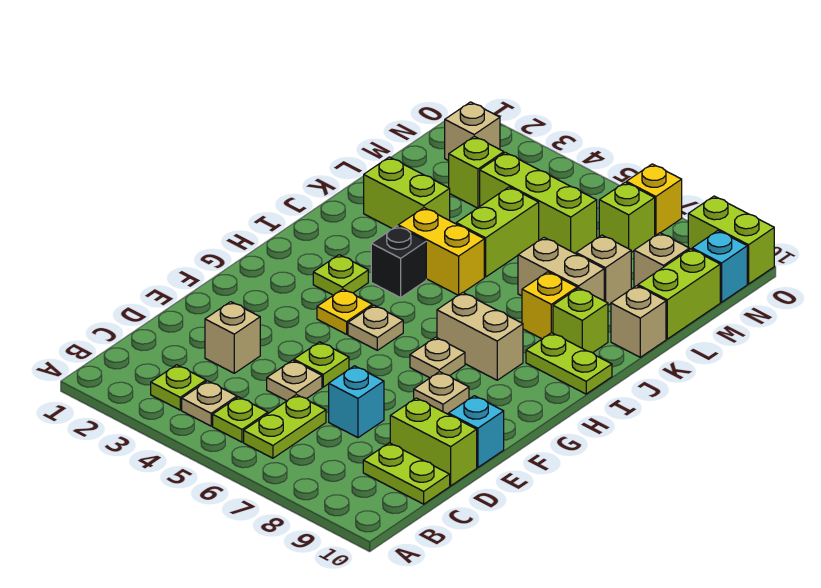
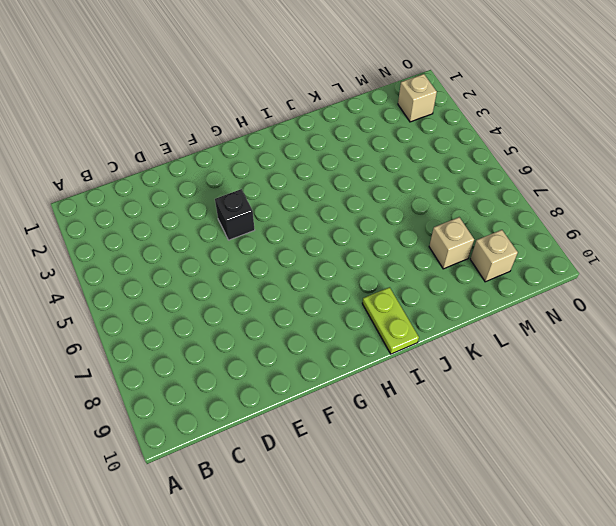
black brick F4 level 1 -> black brick I4 level 1
none -> lime plate B3 level 1
none -> tan plate B4 level 1
none -> lime plate B5 level 1
none -> lime plate B6:C6 level 1

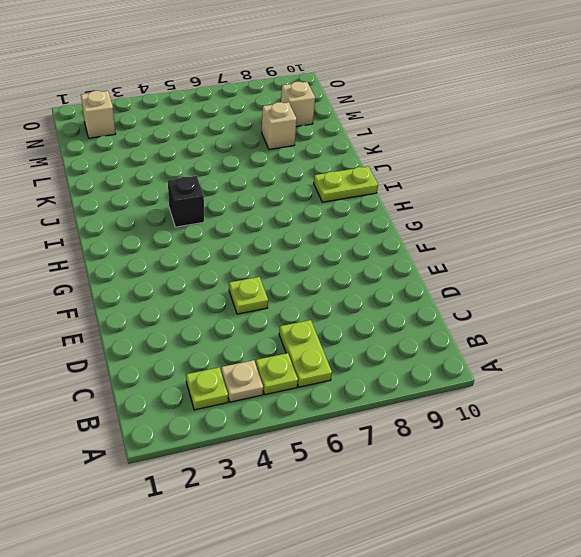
none -> lime plate C9:C10 level 1
none -> tan brick D3 level 1
none -> tan plate D5 level 1
none -> cyan brick D7 level 1

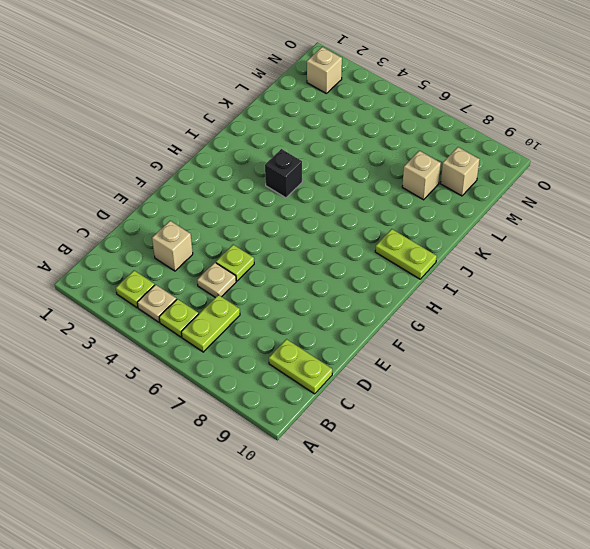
none -> cyan brick D7 level 1
none -> lime brick D9:D10 level 1
none -> cyan brick E10 level 1
none -> tan plate F8 level 1

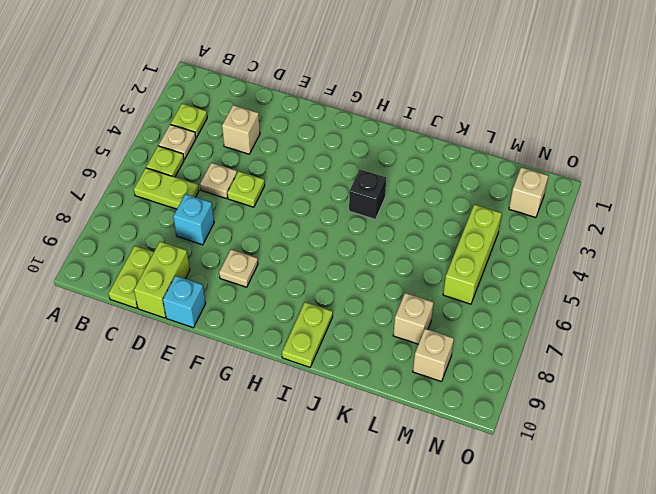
none -> yellow plate G4 level 1
none -> tan plate G5 level 1
none -> tan plate G7 level 1
none -> lime plate H3 level 1

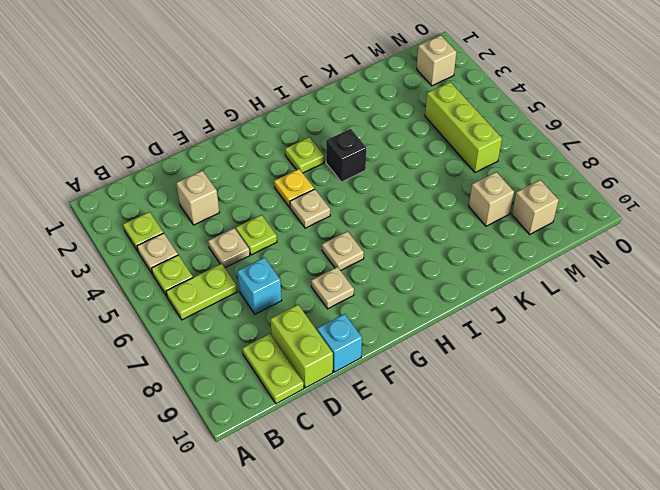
none -> tan brick H7:H8 level 1
none -> lime plate I9:I10 level 1
none -> yellow brick J4:J5 level 1
none -> yellow brick J8 level 1

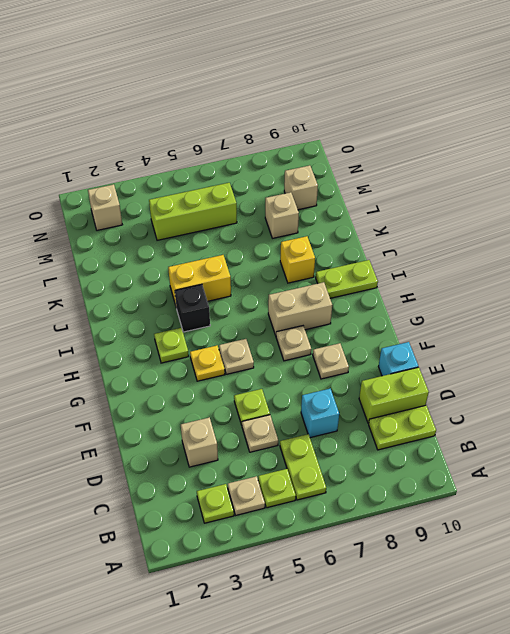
none -> lime brick J9 level 1
none -> lime brick K2:K3 level 1
none -> lime brick K5:L5 level 1
none -> tan brick K7:K8 level 1

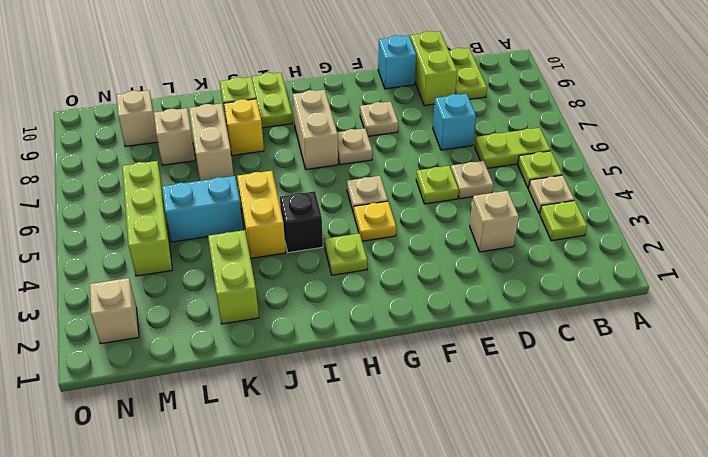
cyan brick K5:L5 level 1 -> lime brick K5:L5 level 1
none -> tan brick K10 level 1
none -> lime brick L10:M10 level 1
none -> lime brick M3 level 1
none -> lime brick N7 level 1

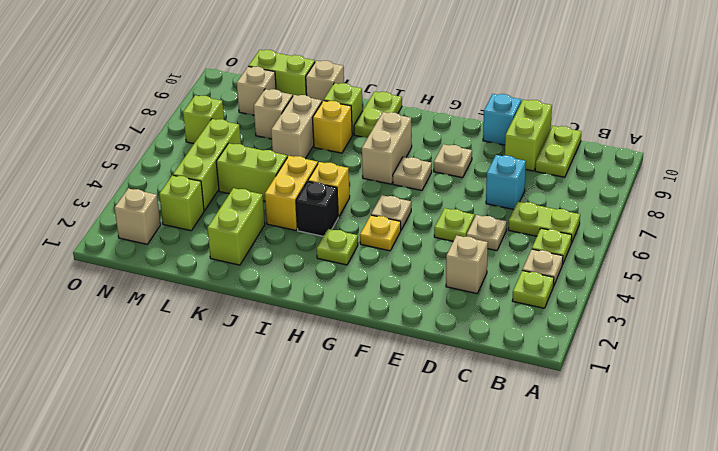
yellow brick I5 level 1 -> yellow brick O7 level 1
none -> cyan brick N10 level 1
none -> lime brick O9:O10 level 1

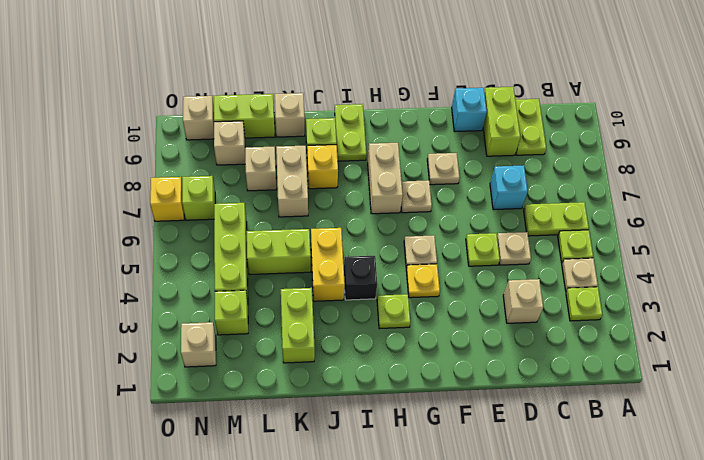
tan brick N10 level 1 -> cyan brick N10 level 1
none -> lime brick O9:O10 level 1

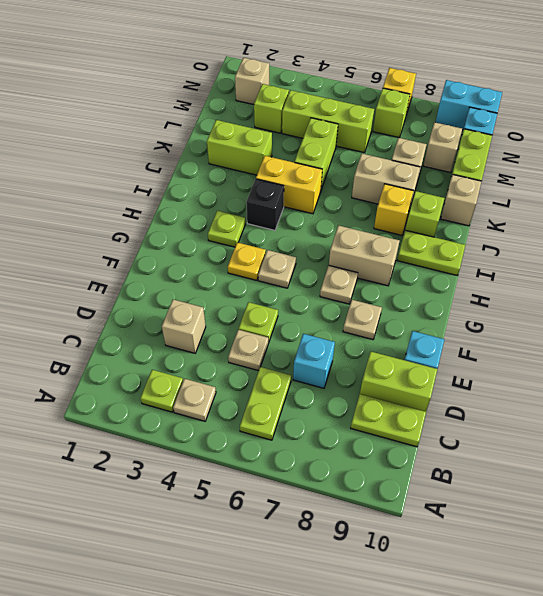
cyan brick O9:O10 level 1 -> lime brick O9:O10 level 1
none -> lime plate B5 level 1

